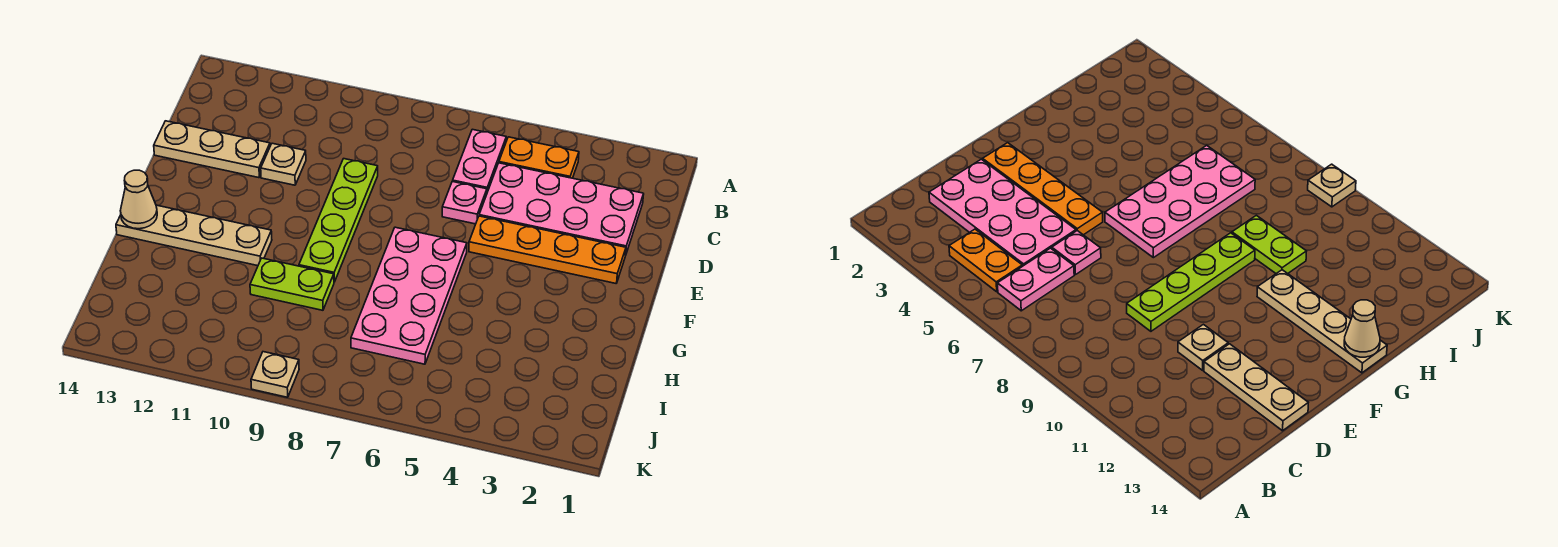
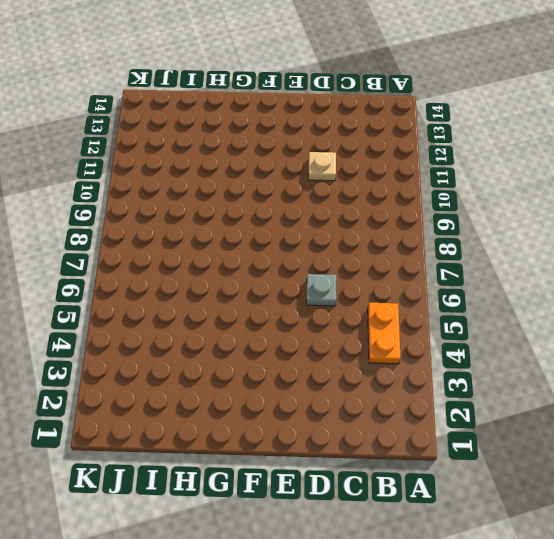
grey plate D6 level 1 -> pink plate D6 level 1
none -> pink plate B6:C6 level 1
none -> pink plate C2:D5 level 1
none -> lime plate D9:G9 level 1

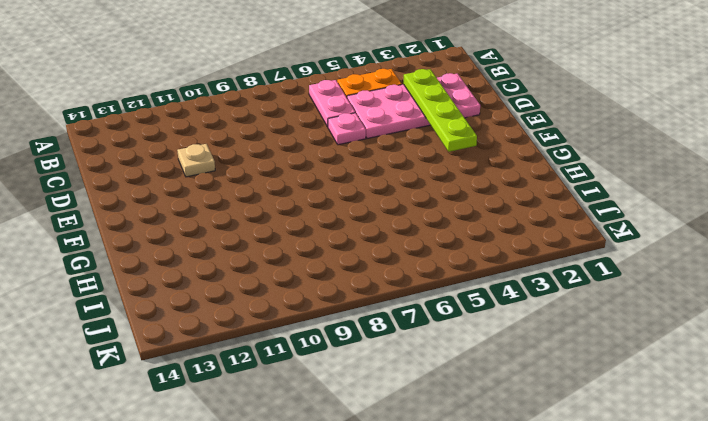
lime plate C3:F3 level 2 -> lime plate D9:G9 level 1
none -> tan plate D12:D14 level 1
none -> orange plate E2:E5 level 1
none -> pink plate F6:I7 level 1

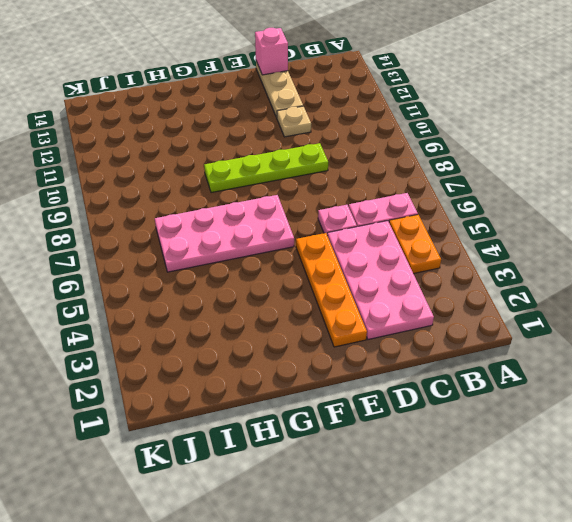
pink brick D14 level 2 -> none
none -> tan plate G11:G14 level 1
none -> lime plate H9:H10 level 1
none -> tan plate K9 level 1

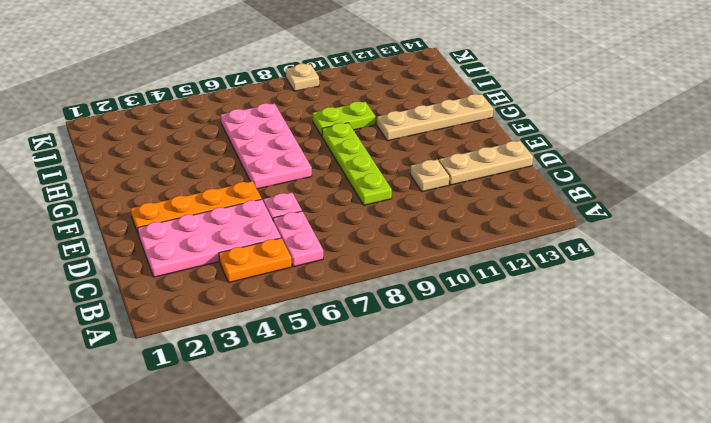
none -> tan cone G14 level 2

